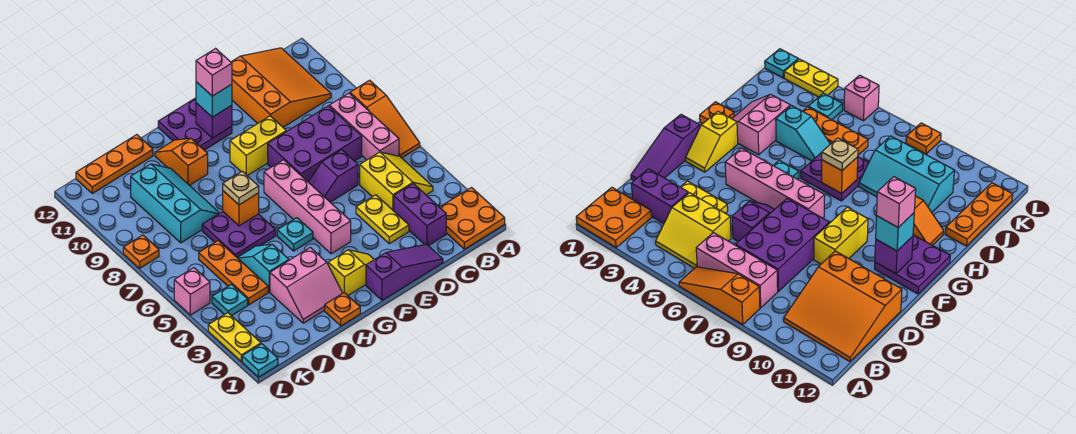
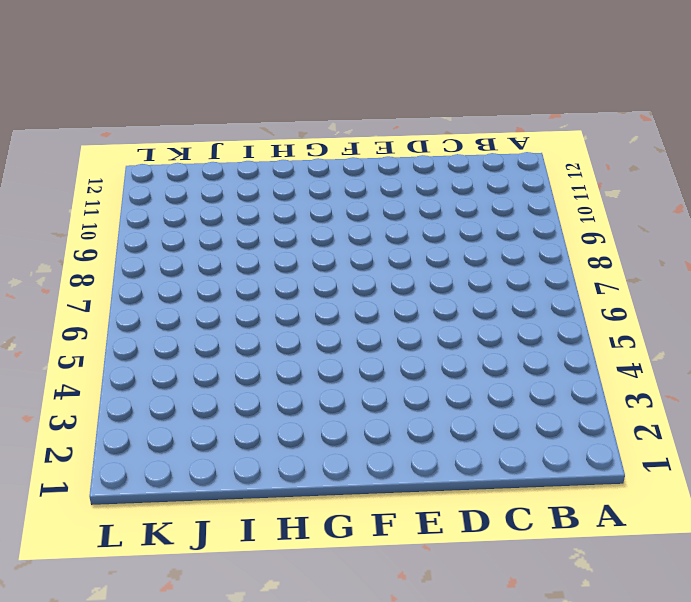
none -> orange plate A1:B2 level 1
none -> orange slope A6:A8 level 1 top 8
none -> yellow slope B4:C5 level 1 top C
none -> pink brick B6:B8 level 1

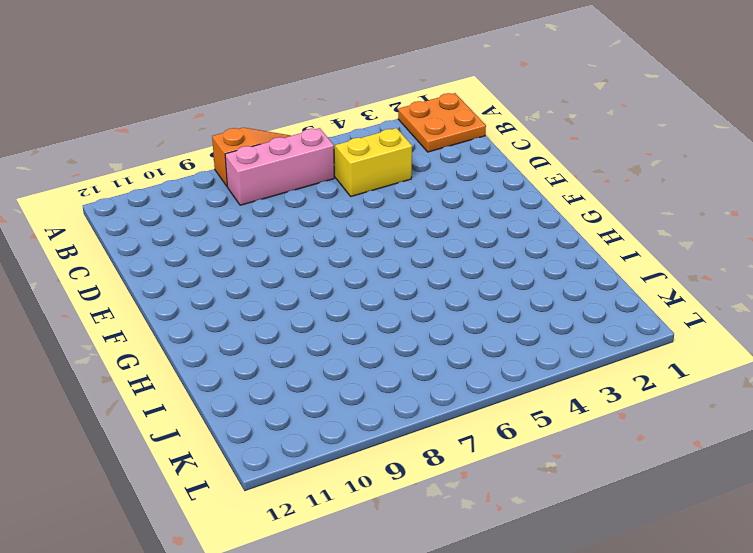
none -> orange slope B10:D12 level 1 top D
none -> purple brick C2:C3 level 1
none -> purple brick C7:E8 level 1
none -> purple slope D1:F1 level 1 top F

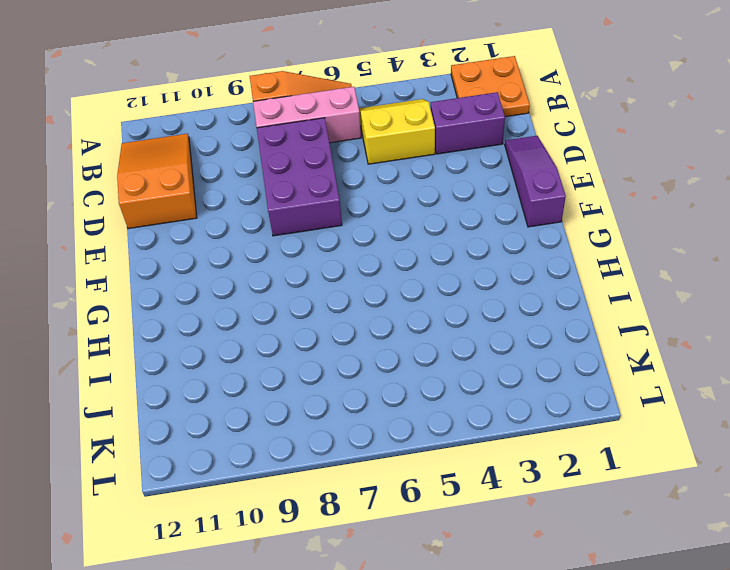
orange slope B11:D12 level 1 top D -> orange slope B10:D12 level 1 top D
none -> yellow plate D3:D4 level 1
none -> purple slope D6:E6 level 1 top D
none -> yellow brick E9:F9 level 1
none -> yellow slope F2:G2 level 1 top G

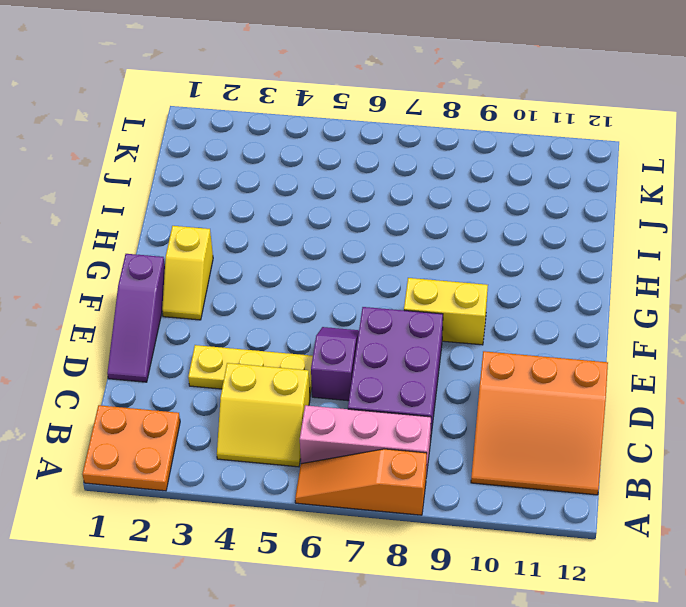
yellow plate D3:D5 level 1 -> yellow plate D3:D4 level 1
yellow brick F8:F9 level 1 -> yellow brick E9:F9 level 1
none -> purple brick C2:C3 level 1
none -> pink brick F4:F7 level 1
none -> purple plate F11:G12 level 1
none -> cyan plate G5 level 1

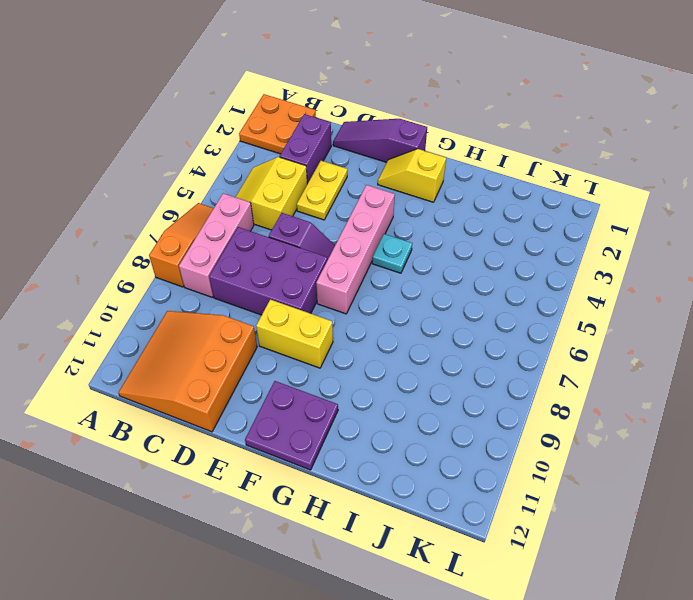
none -> orange plate H1 level 1
none -> pink slope H2:I3 level 1 top 3
none -> purple plate H6:I7 level 1
none -> orange slope H10:H11 level 1 top 10

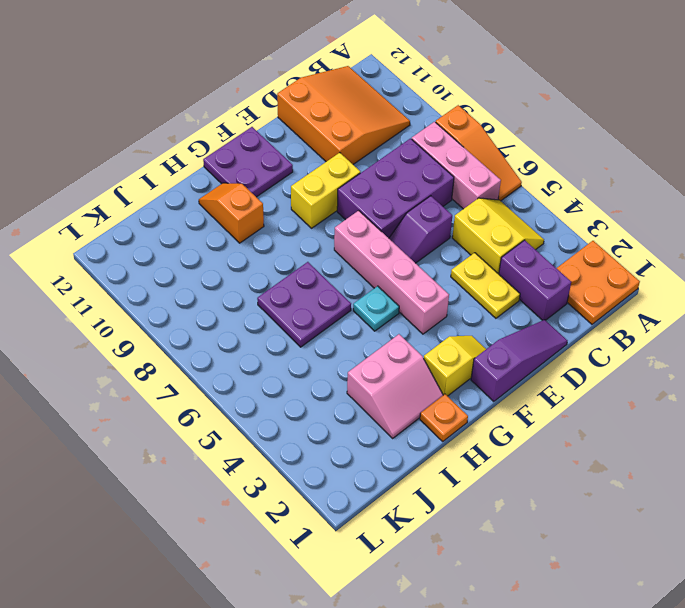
none -> cyan slope I4:I5 level 1 top 4
none -> cyan slope I8:J10 level 1 top J
none -> orange plate I12:K12 level 1
none -> orange plate J4:J6 level 1

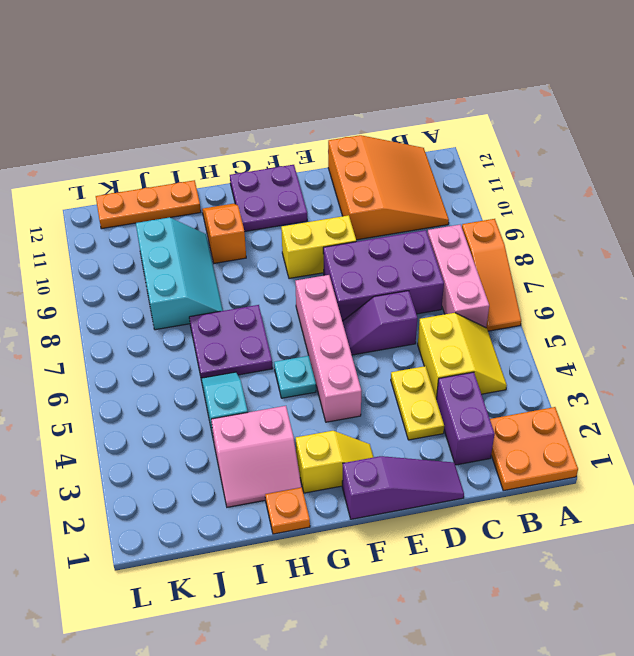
none -> orange plate J4:J6 level 1
none -> cyan plate K4 level 1
none -> cyan plate L1 level 1
none -> yellow plate L2:L3 level 1

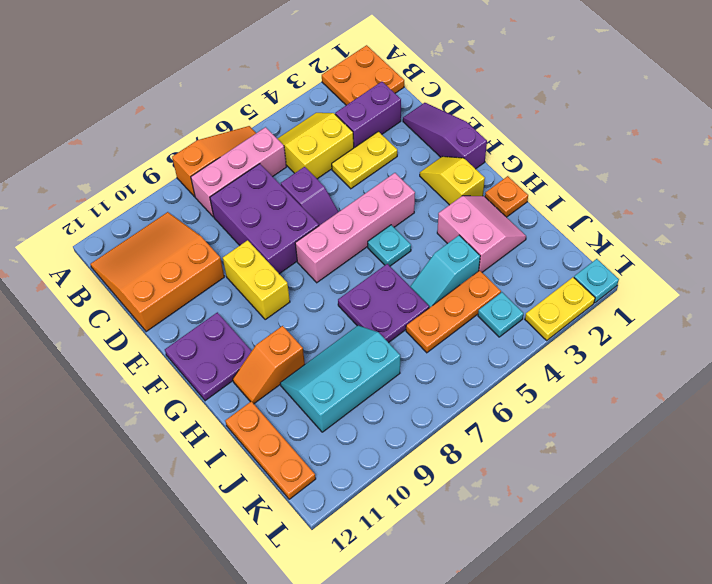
none -> pink brick L5 level 1
none -> orange plate L8 level 1
none -> purple brick F11 level 2
none -> orange brick H7 level 2

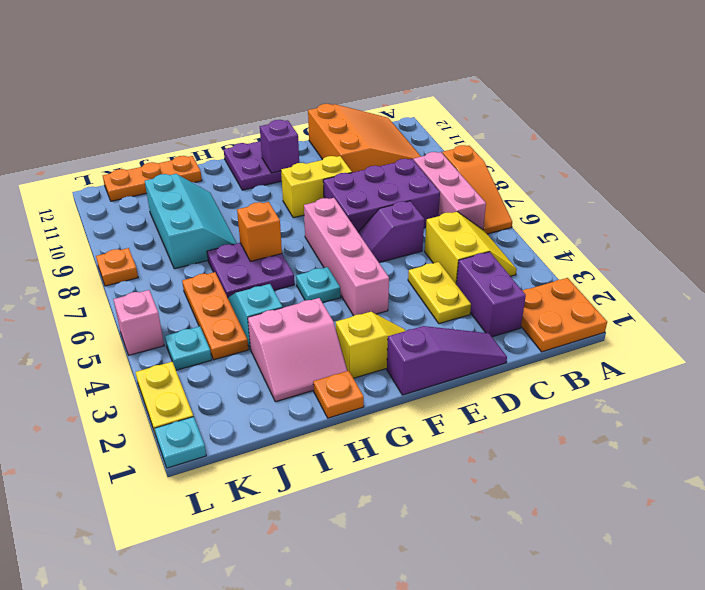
none -> orange slope H10:H11 level 1 top 10
none -> cyan brick F11 level 3
none -> tan plate H7 level 3
none -> pink brick F11 level 4

